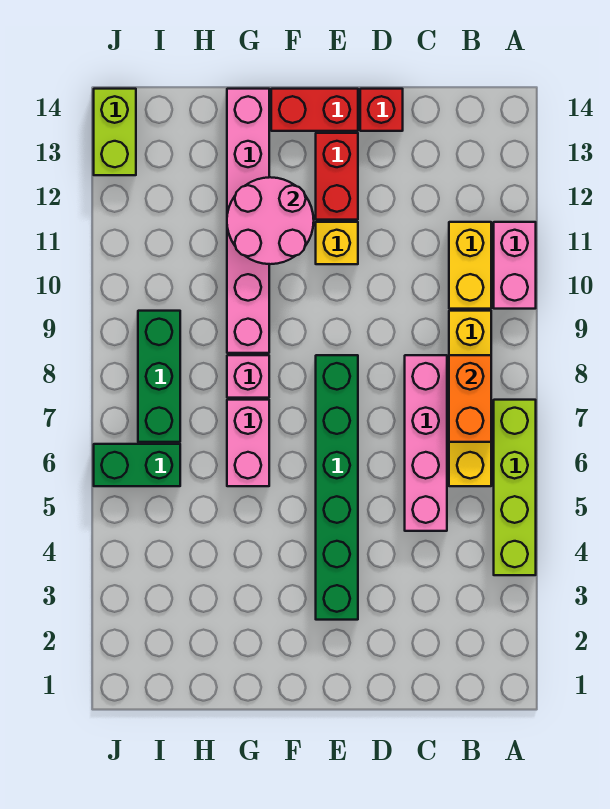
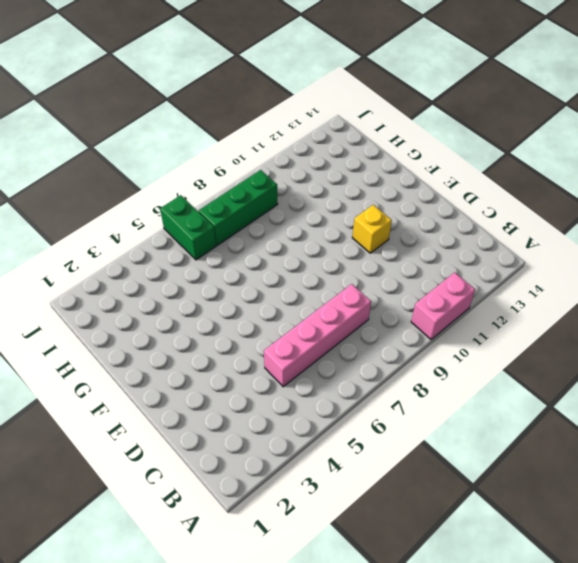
none -> lime brick A4:A7 level 1
none -> yellow brick B6:B9 level 1
none -> yellow brick B10:B11 level 1

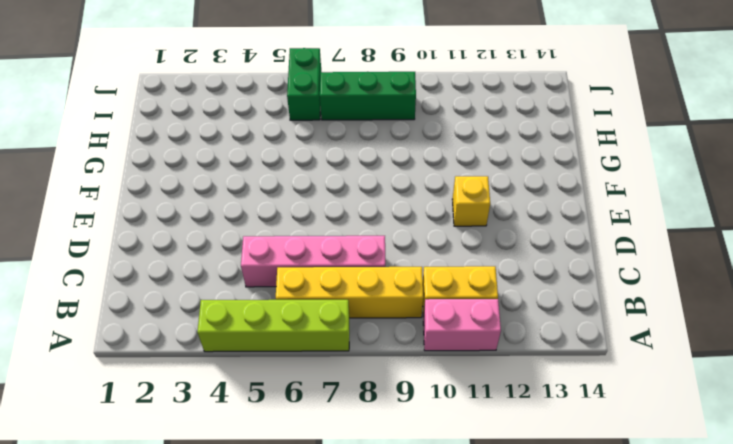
none -> red brick D14 level 1
none -> green brick E3:E8 level 1
none -> red brick E12:E13 level 1

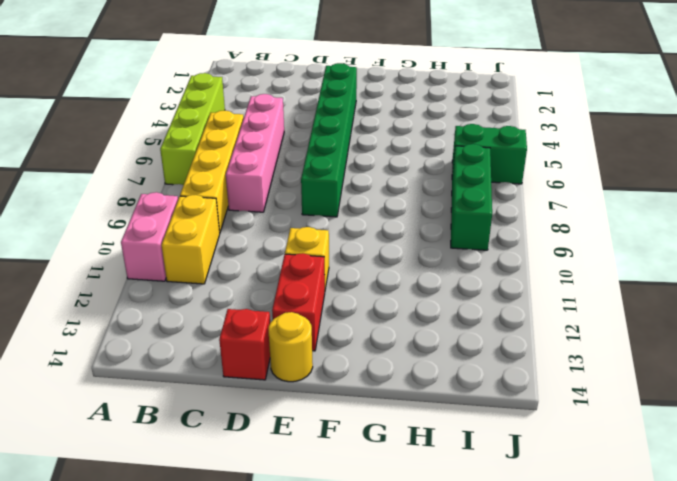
yellow round brick E14 level 1 -> red brick E14:F14 level 1
none -> pink brick G6:G7 level 1
none -> pink brick G8 level 1
none -> pink brick G9:G14 level 1

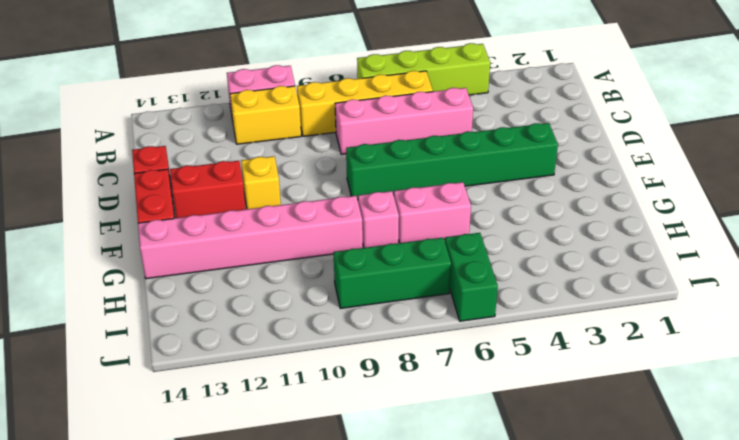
none -> lime brick J13:J14 level 1
none -> orange brick B7:B8 level 2
none -> pink round brick F11:G12 level 2

